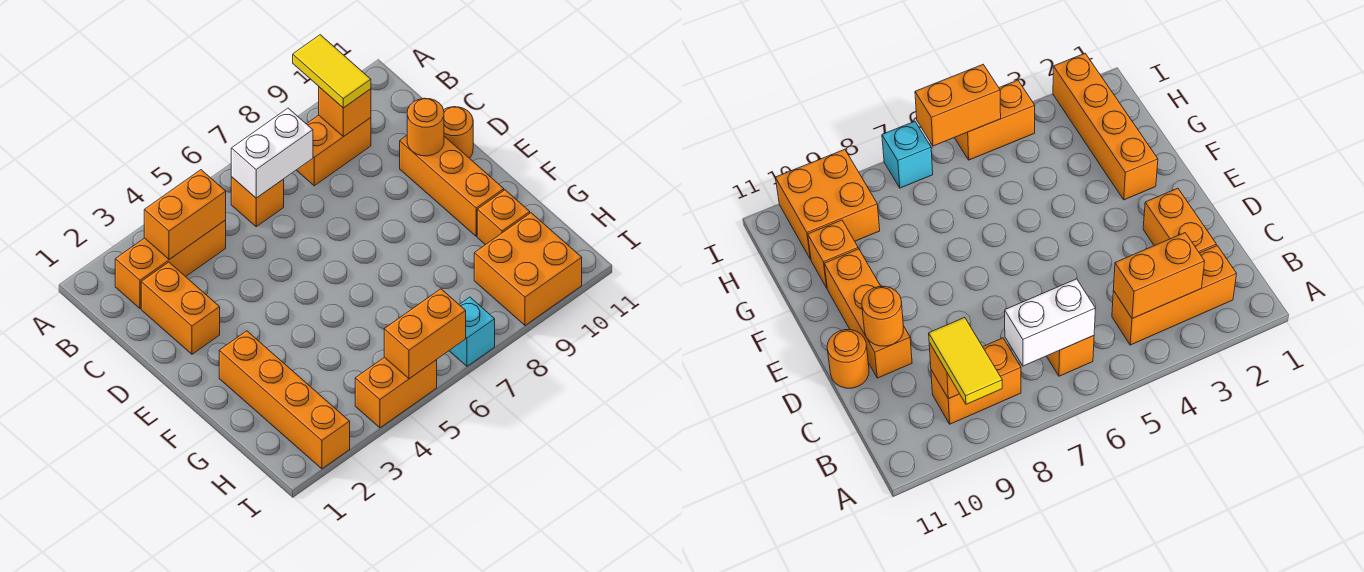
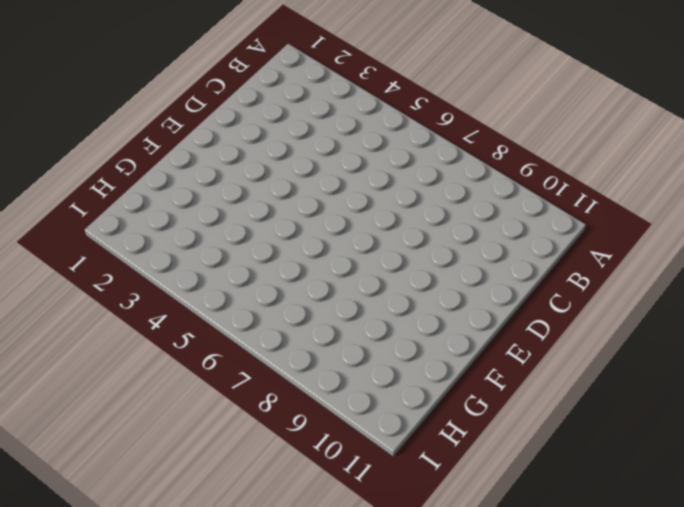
none -> orange brick B2:B4 level 1
none -> orange brick B6 level 1
none -> orange brick B8:B9 level 1

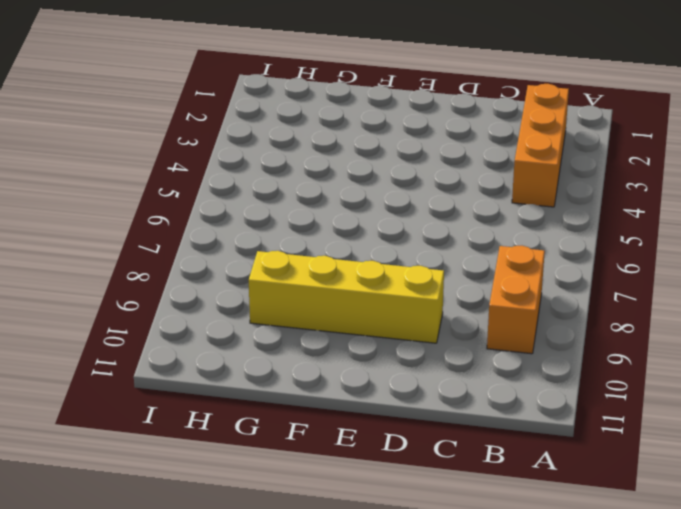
yellow brick D9:G9 level 1 -> none
none -> orange brick B6 level 1
none -> orange brick C2:D2 level 1
none -> orange brick D10:F10 level 1

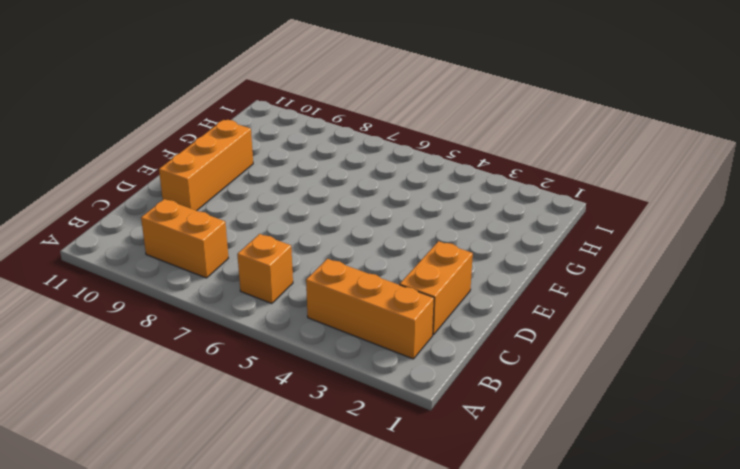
none -> orange round brick D11 level 1
none -> orange brick F2:I2 level 1
none -> orange brick G10 level 1

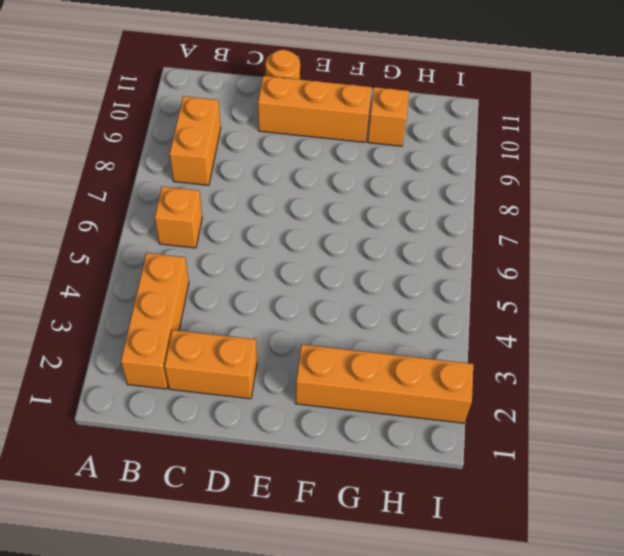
none -> orange brick H9:I10 level 1
none -> orange brick I4:I5 level 1
none -> cyan brick I7 level 1

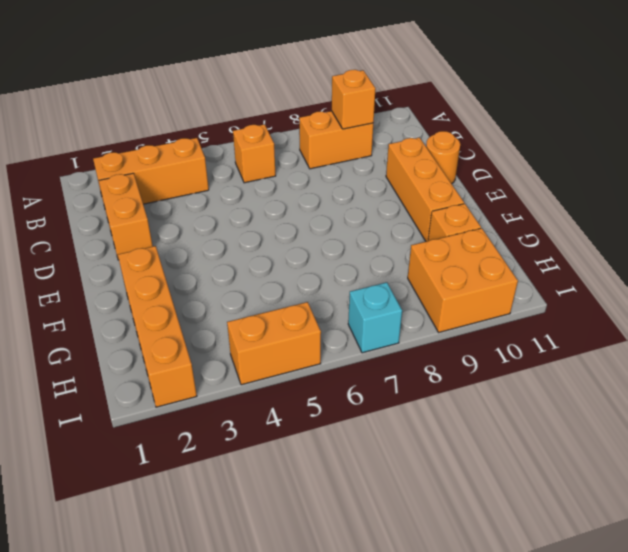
none -> orange brick B3:B4 level 2
none -> white brick B6:B7 level 2
none -> orange round brick D10 level 2

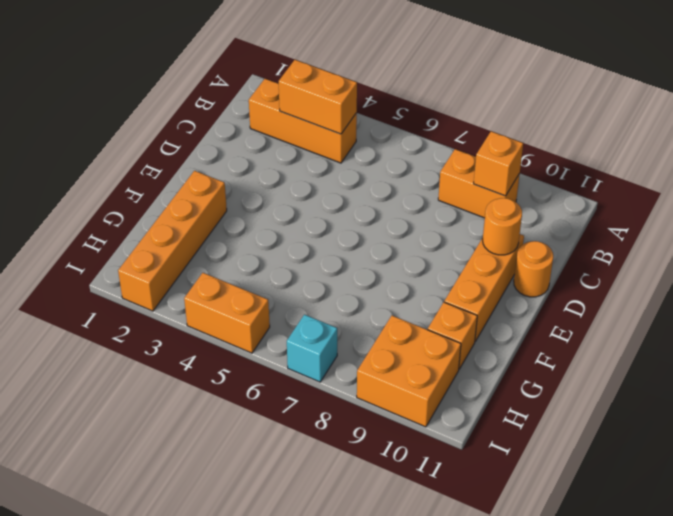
none -> orange brick B6 level 1
none -> orange brick C2:D2 level 1
none -> white brick B6:B7 level 2

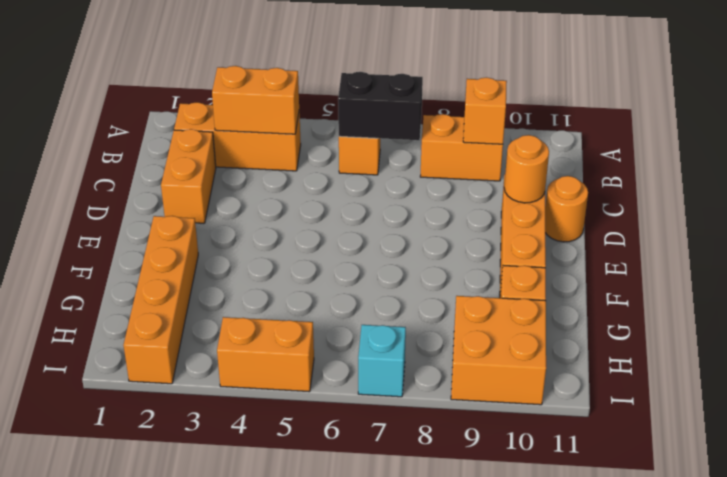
black brick B6:B7 level 2 -> white brick B6:B7 level 2
none -> orange brick I5:I6 level 2
none -> yellow tile A9:B9 level 3

